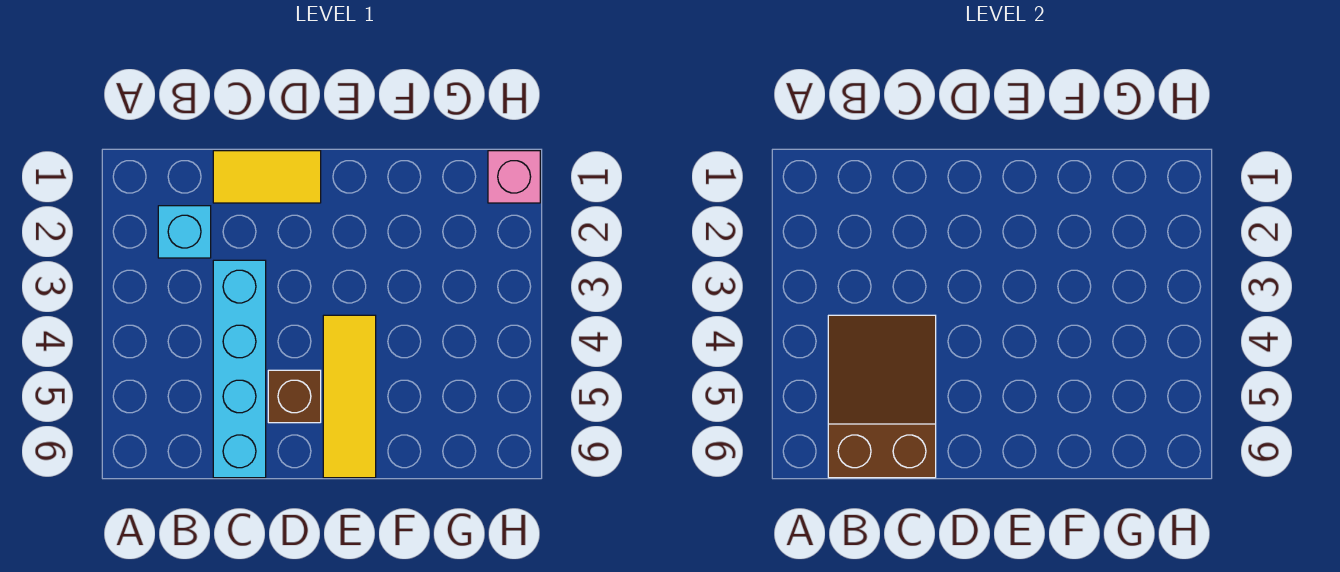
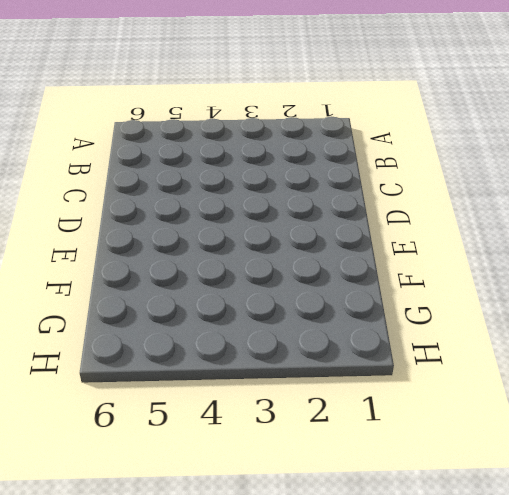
none -> cyan brick B2 level 1
none -> yellow tile C1:D1 level 1

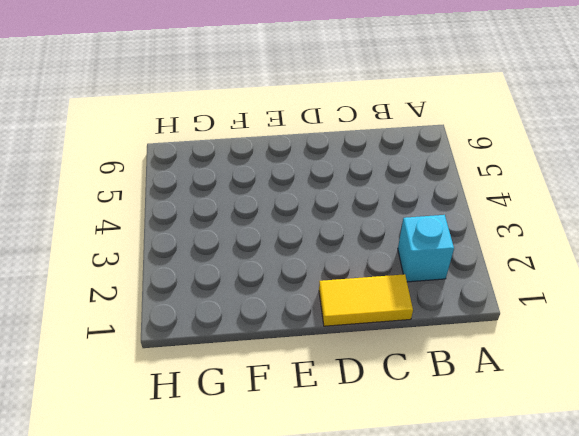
none -> cyan brick C3:C6 level 1
none -> brown brick D5 level 1

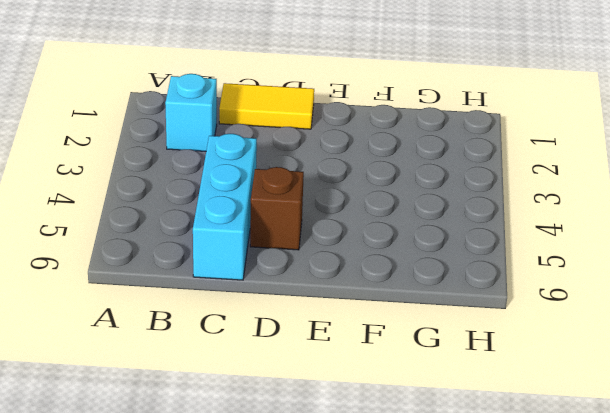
cyan brick C4:C6 level 1 -> cyan brick C3:C6 level 1
none -> yellow tile E4:E6 level 1
none -> pink brick H1 level 1

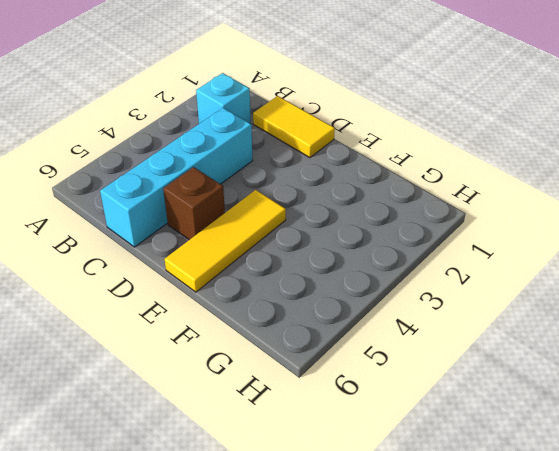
none -> pink brick H1 level 1
none -> brown slope B4:C6 level 2 top 6

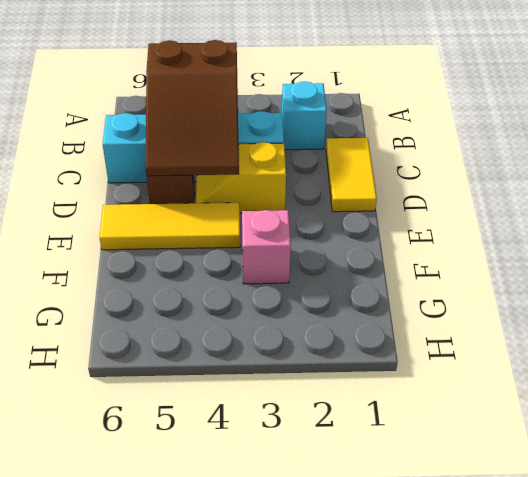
brown slope B4:D5 level 2 top B -> brown slope B4:C6 level 2 top 6
yellow slope D3:D4 level 1 top 3 -> none
pink brick F3 level 1 -> pink brick H1 level 1

